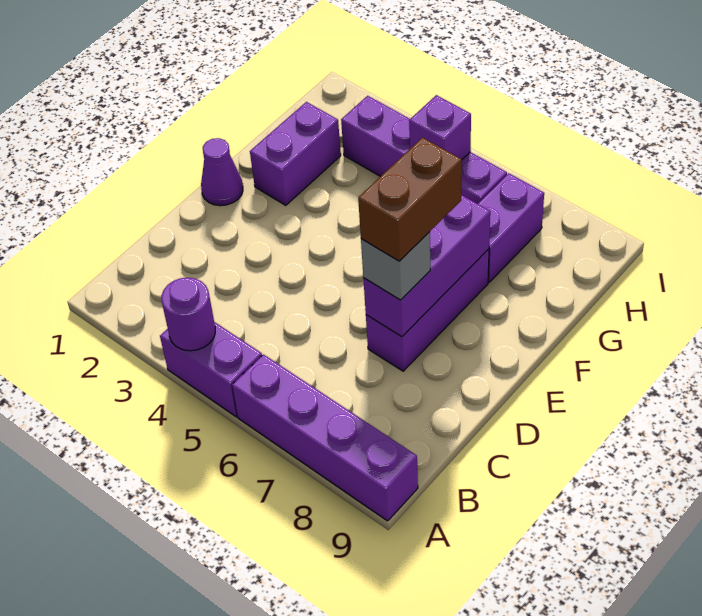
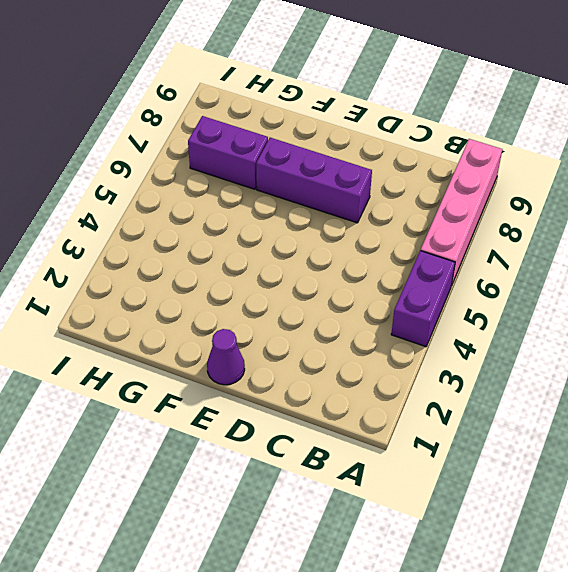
pink brick A6:A9 level 1 -> purple brick A6:A9 level 1
none -> purple brick F2:G2 level 1
none -> purple brick H3:H6 level 1
none -> purple round brick A4 level 2

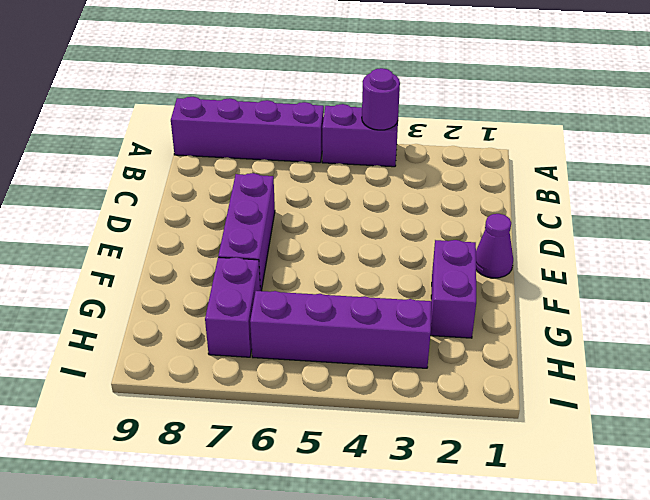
none -> purple brick D7:F7 level 2
none -> purple brick H5 level 2
none -> grey brick D7 level 3

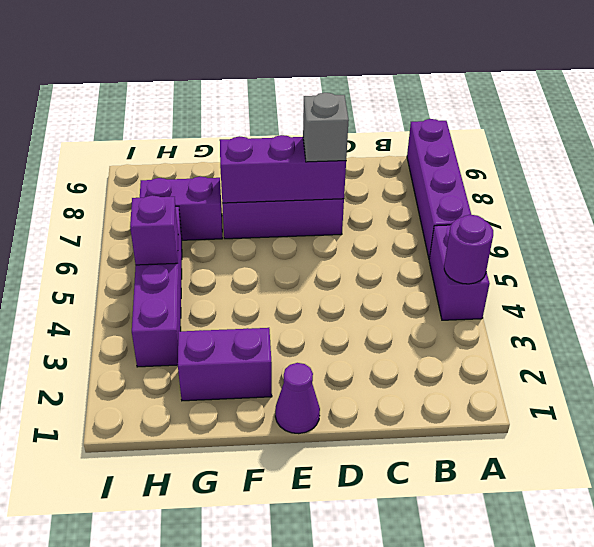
none -> brown brick D7:E7 level 4

